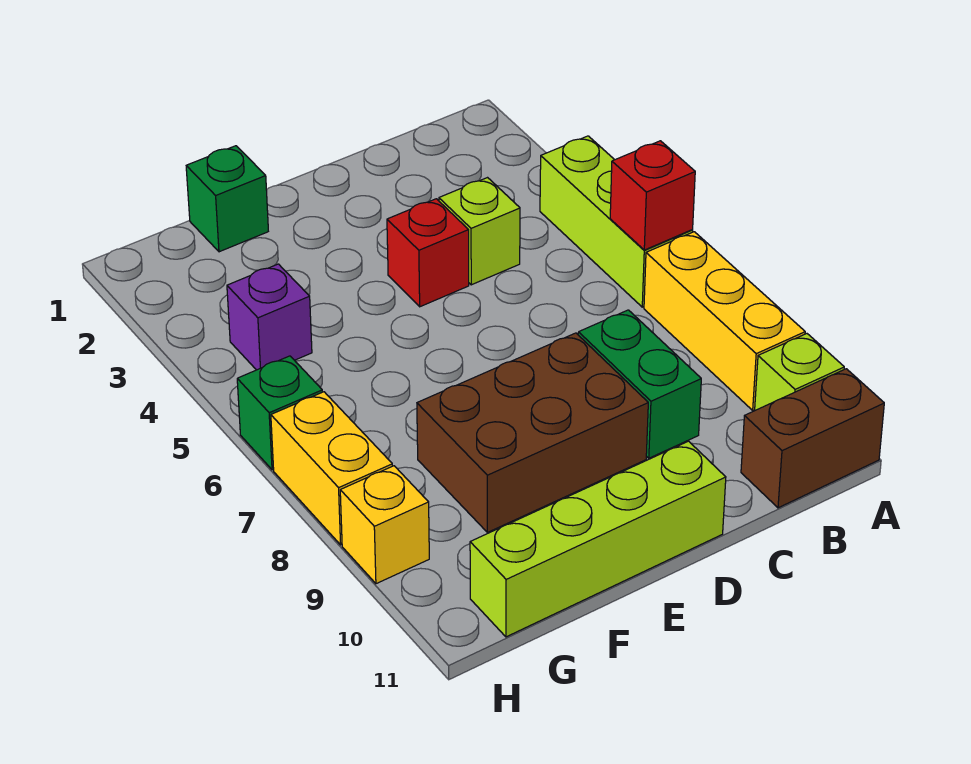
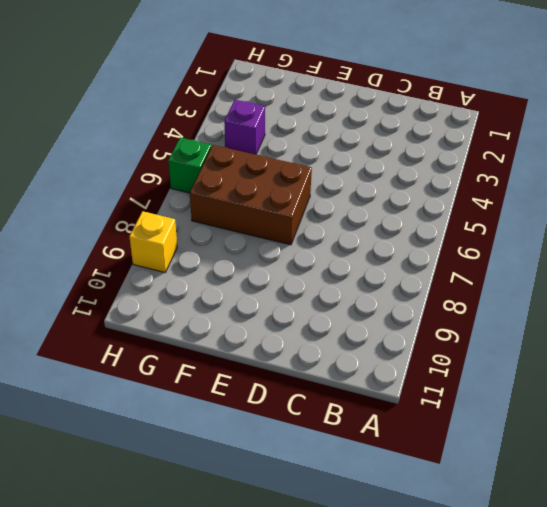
brown brick E6:G7 level 1 -> brown brick D8:F9 level 1
none -> lime brick A4:A6 level 1
none -> yellow brick A7:A9 level 1
none -> lime brick A10 level 1

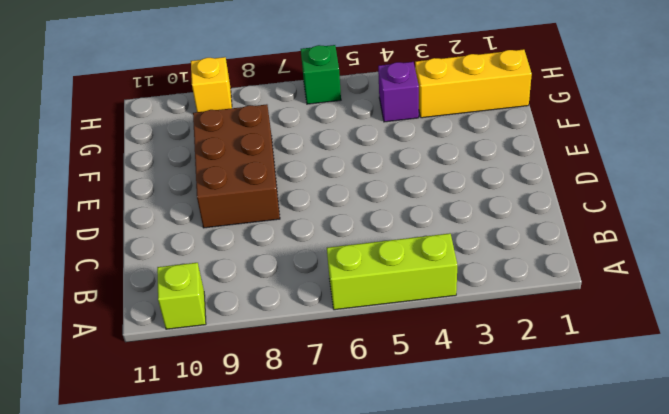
yellow brick G1:G3 level 1 -> yellow brick A7:A9 level 1
none -> brown brick A11:B11 level 1
none -> lime brick C4 level 1
none -> green brick C8:C9 level 1

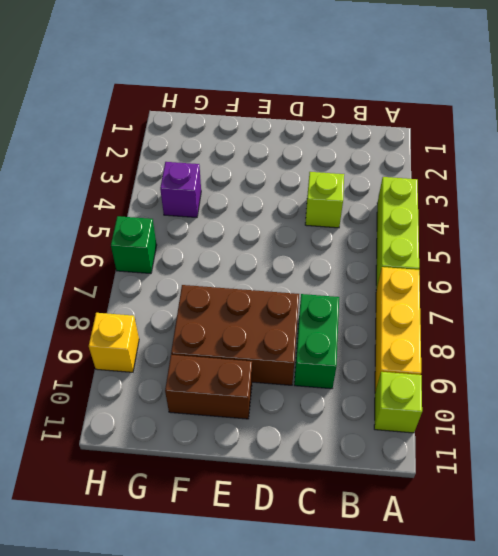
brown brick E10:F10 level 1 -> brown brick A11:B11 level 1
none -> red brick D4 level 1
none -> lime brick D11:G11 level 1
none -> green brick F1 level 1

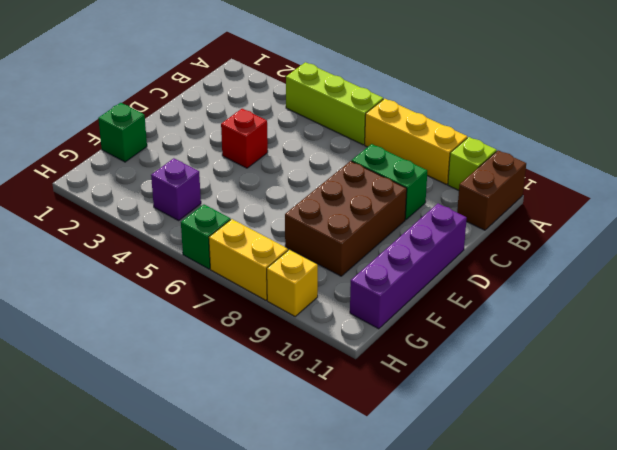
purple brick D11:G11 level 1 -> lime brick D11:G11 level 1
none -> lime brick C4 level 1
none -> red brick A6 level 2

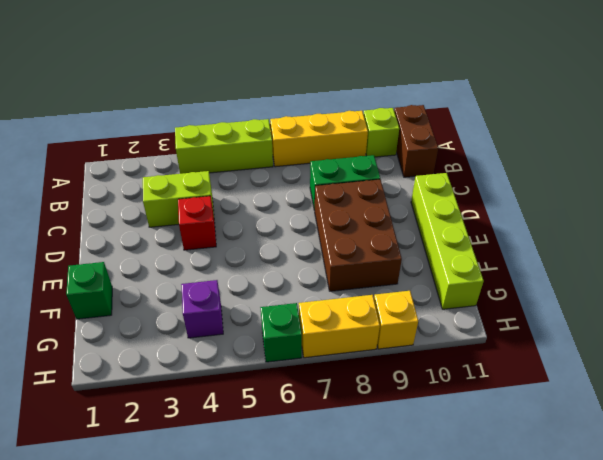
lime brick C3:C4 level 1 -> lime brick C4 level 1
none -> red brick A6 level 2

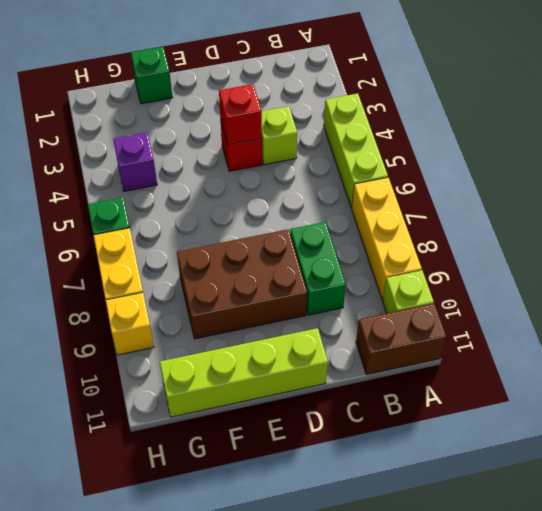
red brick D4 level 2 -> red brick A6 level 2

